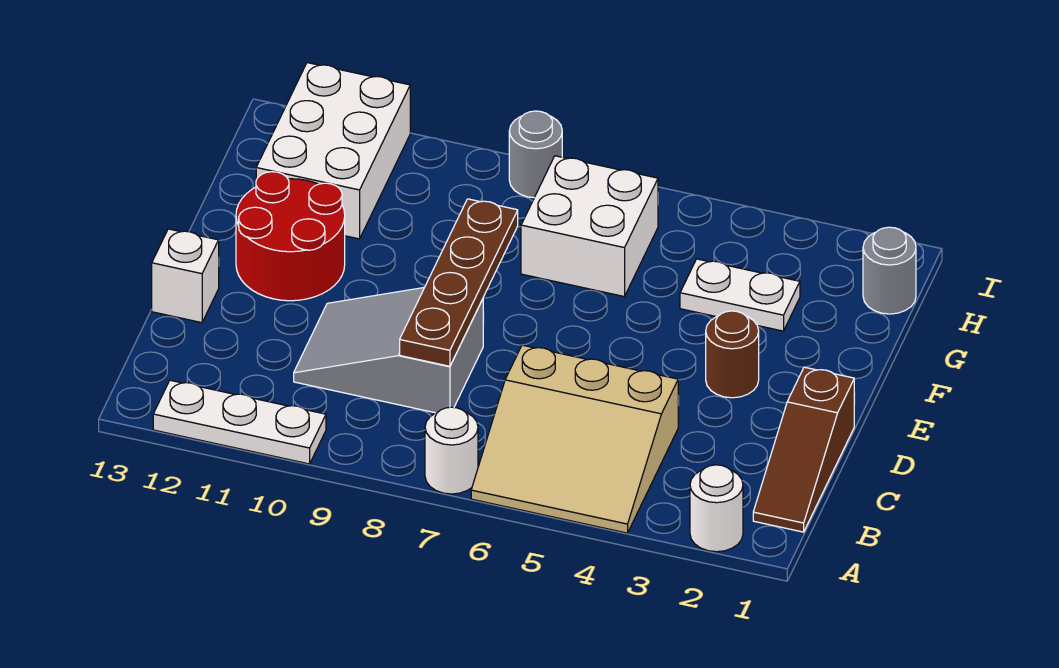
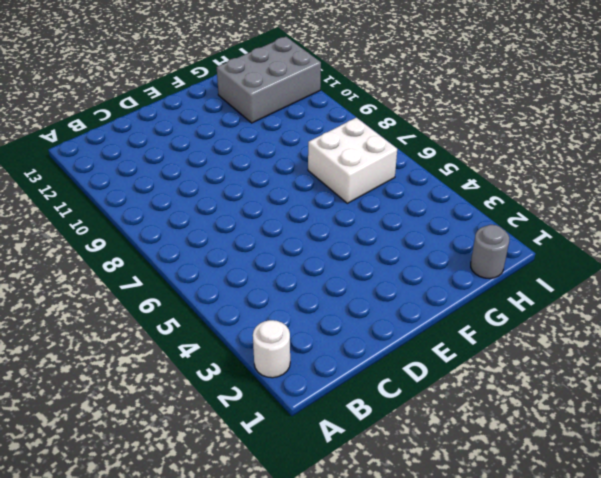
grey brick G11:I12 level 1 -> white brick G11:I12 level 1
none -> tan slope A4:C6 level 1 top C
none -> white round brick A7 level 1
none -> white plate A10:A12 level 1

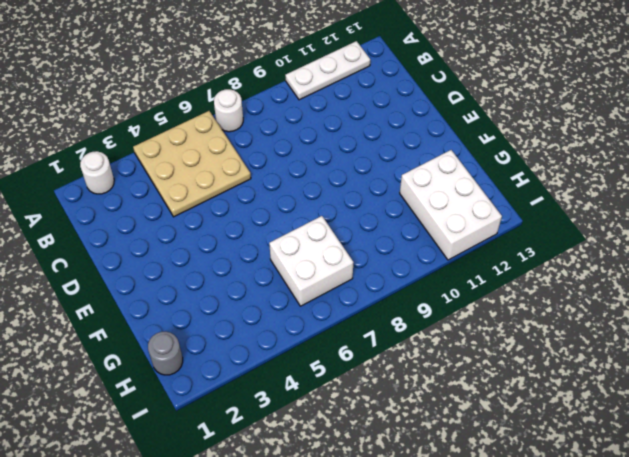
tan plate A4:C6 level 1 -> tan slope A4:C6 level 1 top C
none -> brown slope B1:D1 level 1 top D
none -> grey slope C8:D10 level 1 top 8
none -> white brick D13 level 1

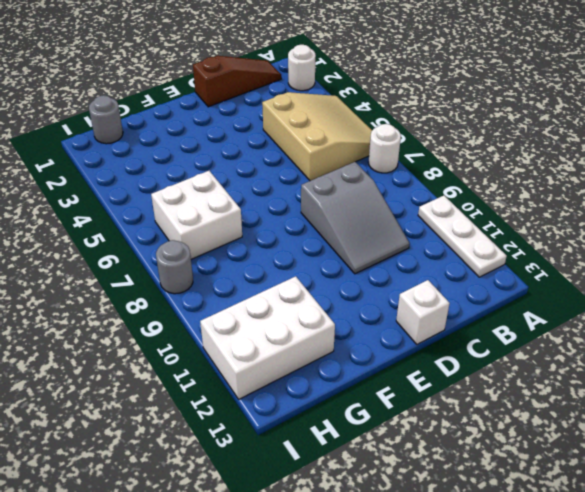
none -> brown round brick E3 level 1
none -> red round brick E11:F12 level 1
none -> white plate G3:G4 level 1

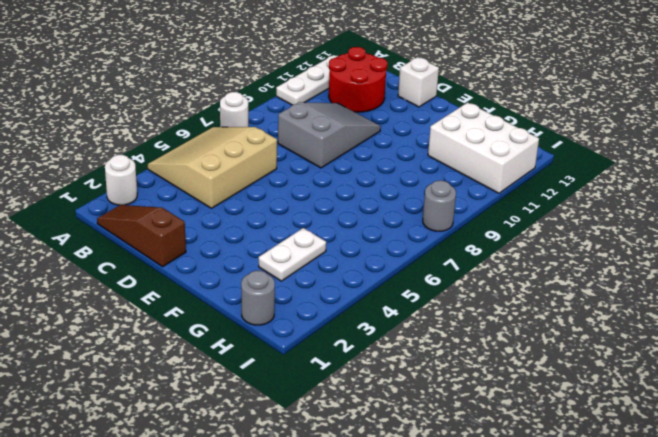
red round brick B11:C12 level 1 -> red round brick E11:F12 level 1
none -> brown round brick E3 level 1
none -> white brick G6:H7 level 1
none -> brown plate C8:F8 level 2

